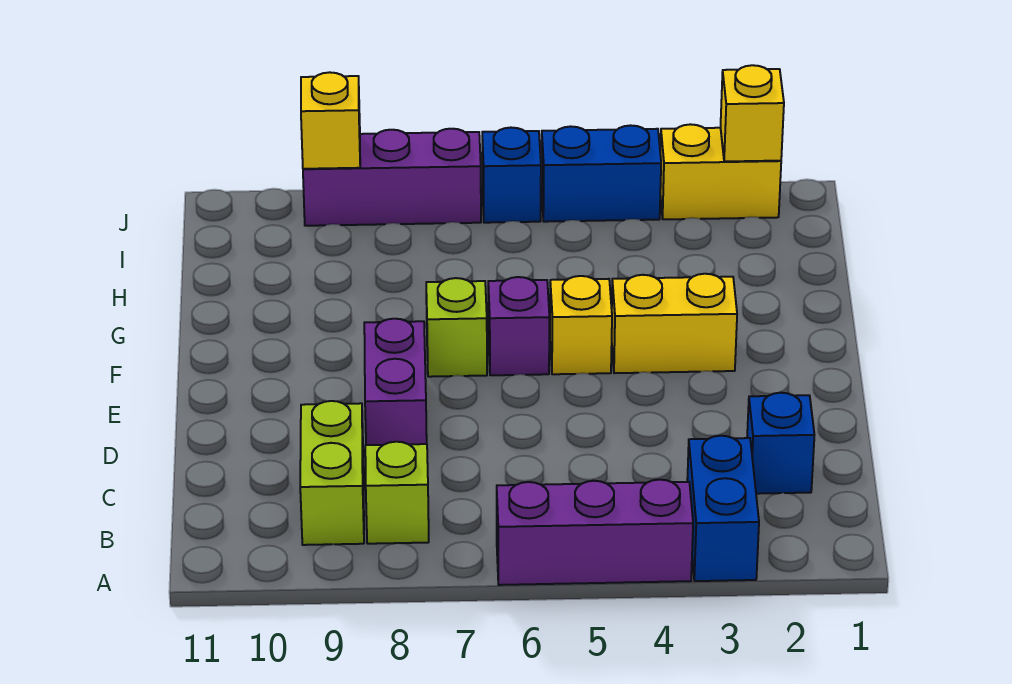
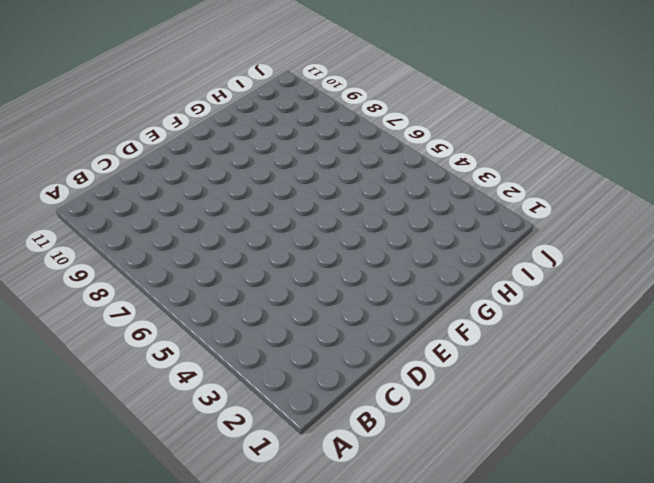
none -> blue brick A3:B3 level 1
none -> purple brick A4:A6 level 1
none -> lime brick B8 level 1

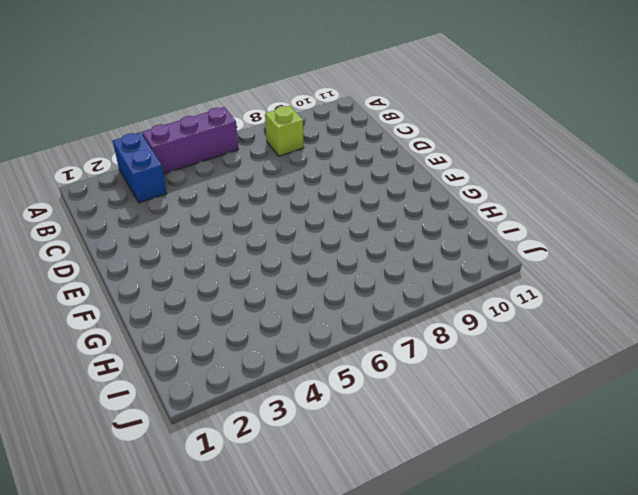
none -> lime brick B9:C9 level 1
none -> blue brick C2 level 1
none -> purple brick D8:E8 level 1

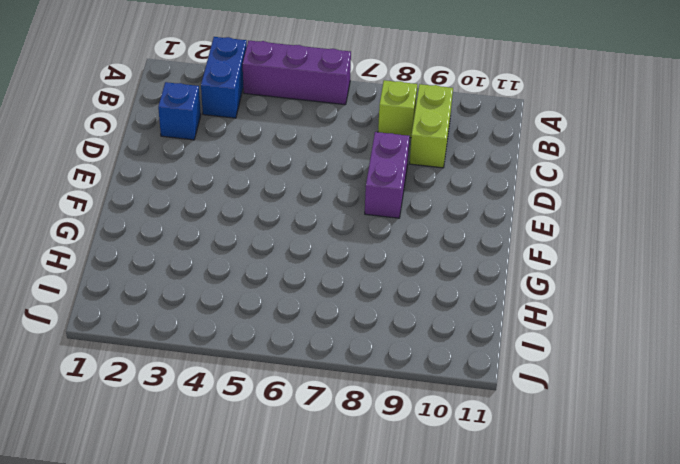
none -> yellow brick F3:F4 level 1
none -> yellow brick F5 level 1
none -> purple brick F6 level 1

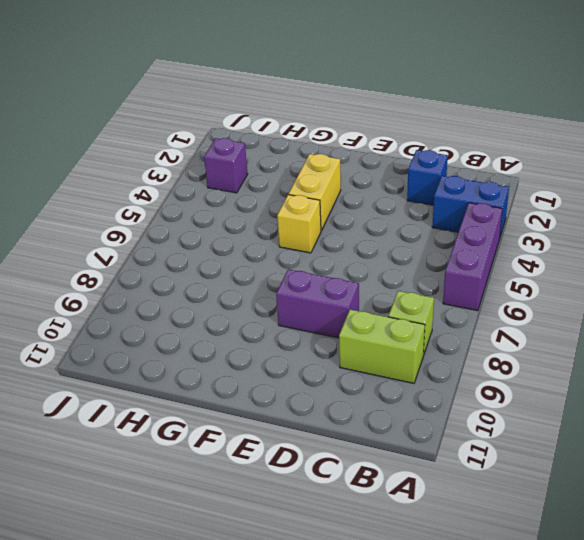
purple brick I3 level 1 -> purple brick F6 level 1
none -> lime brick F7 level 1
none -> yellow brick J2:J3 level 1
none -> blue brick J4:J5 level 1

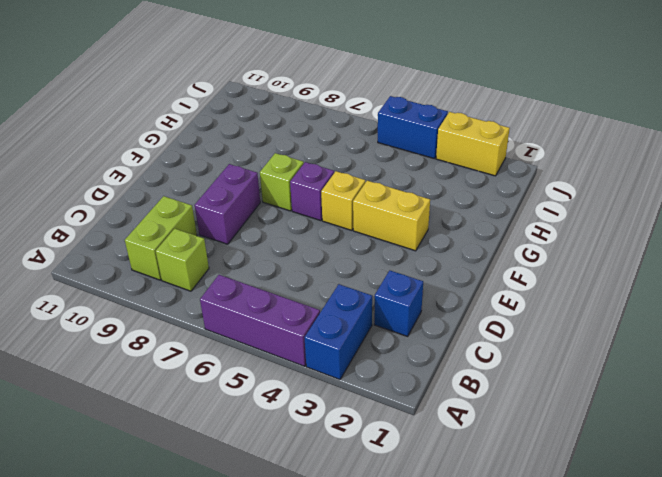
none -> blue brick J6 level 1
none -> purple brick J7:J9 level 1
none -> yellow brick J2 level 2

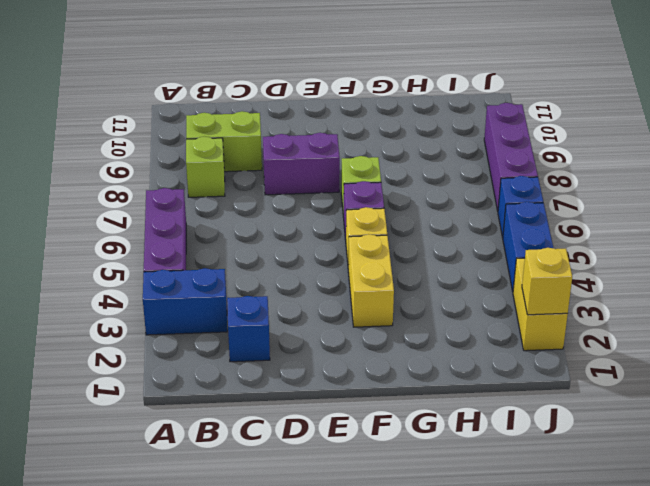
none -> yellow brick J9 level 2

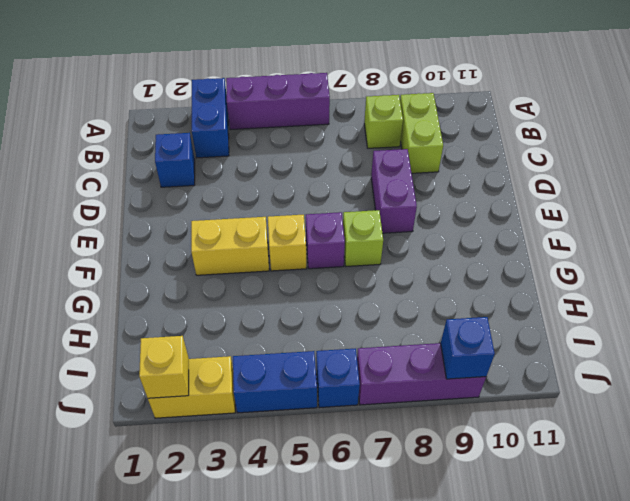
blue brick J9 level 2 -> yellow brick J9 level 2

